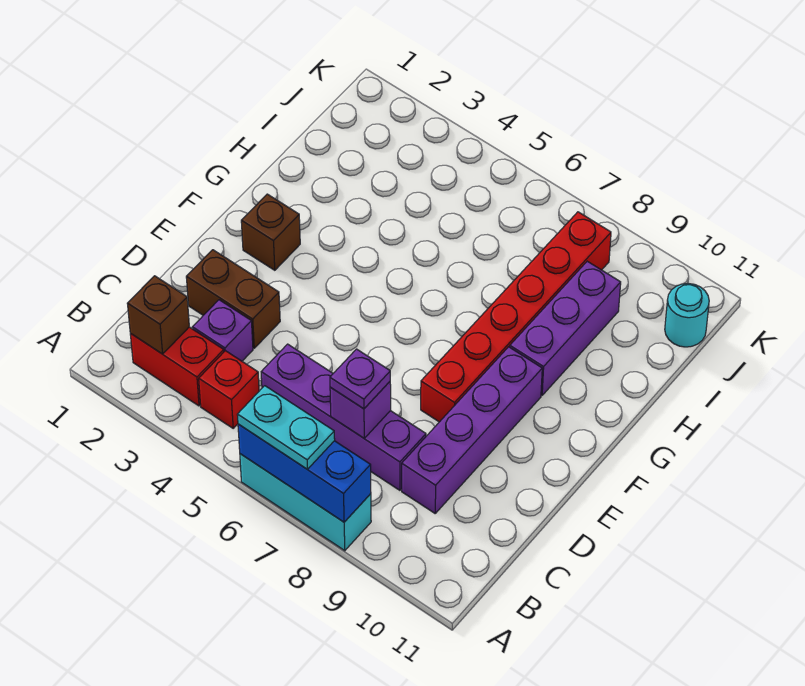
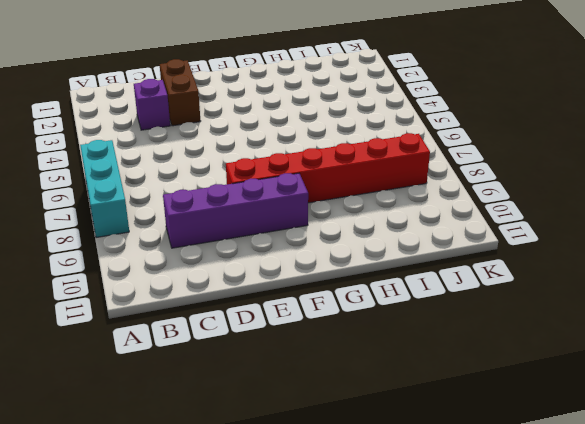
none -> red brick B2:B3 level 1
none -> red brick B4 level 1
none -> purple brick C5:C8 level 1

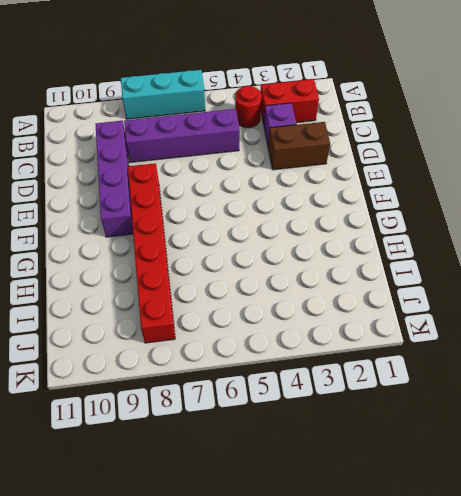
red round brick B4 level 1 -> red brick B4 level 1
none -> brown brick F2 level 1
none -> purple brick G9:I9 level 1
none -> cyan round brick J11 level 1

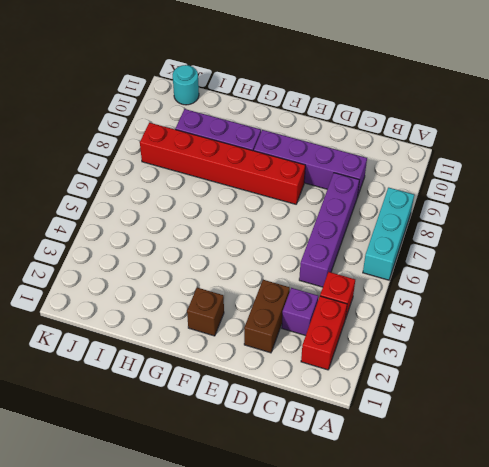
none -> blue brick A6:A8 level 2
none -> brown brick B2 level 2
none -> purple brick C7 level 2

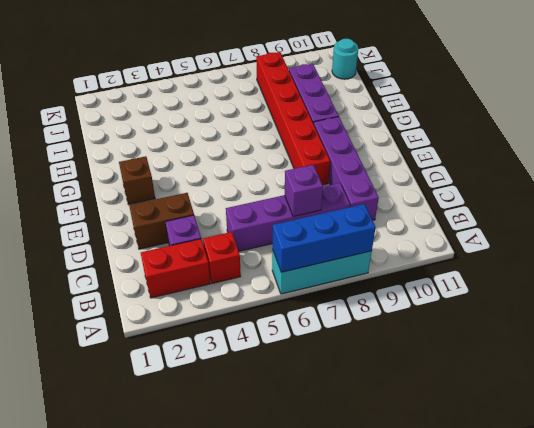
none -> brown brick B2 level 2
none -> cyan plate A6:A7 level 3
none -> purple plate C7 level 3

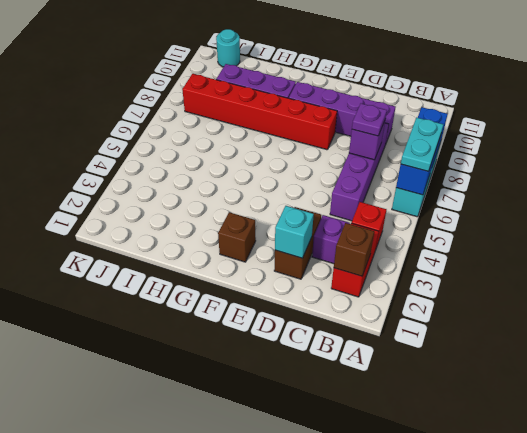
cyan brick D2 level 2 -> none

